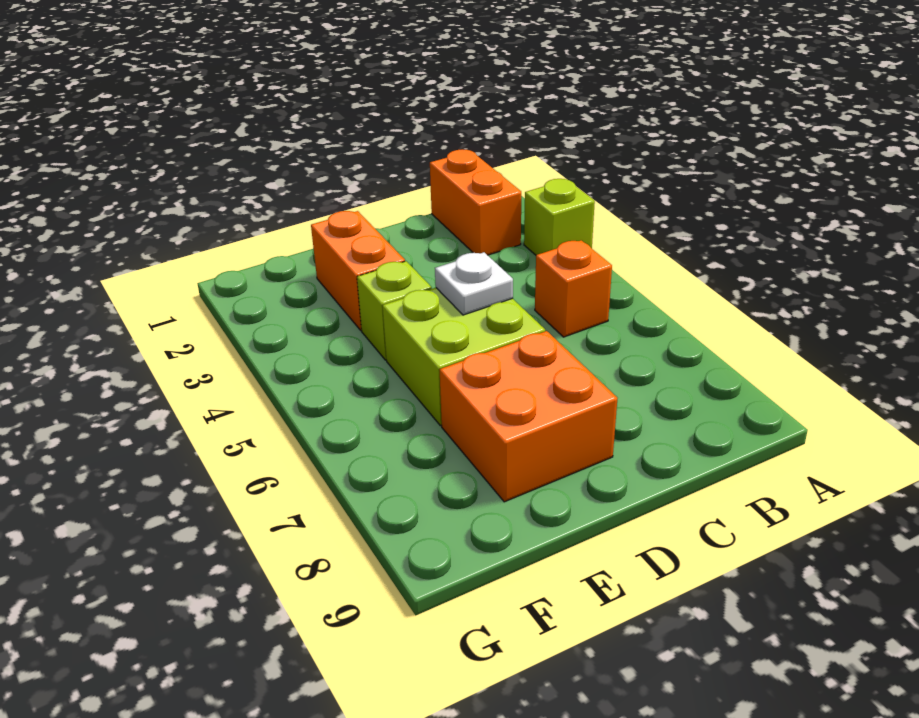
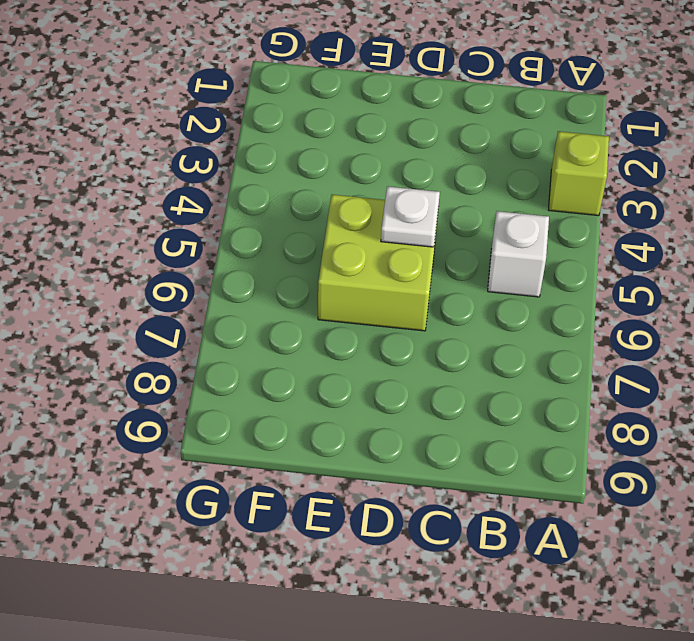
white brick B5 level 1 -> orange brick B5 level 1
none -> orange brick B1:B2 level 1
none -> orange brick D7:E8 level 1

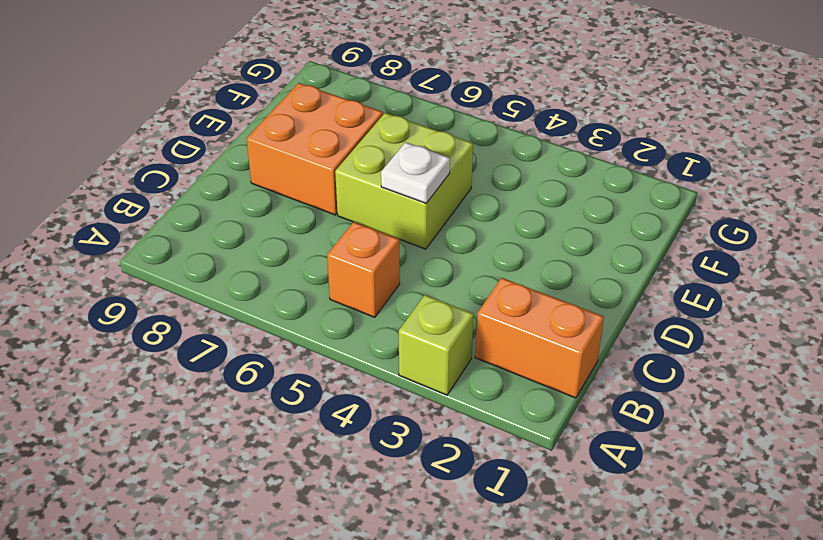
none -> orange brick E2:E3 level 1
none -> lime brick E4 level 1

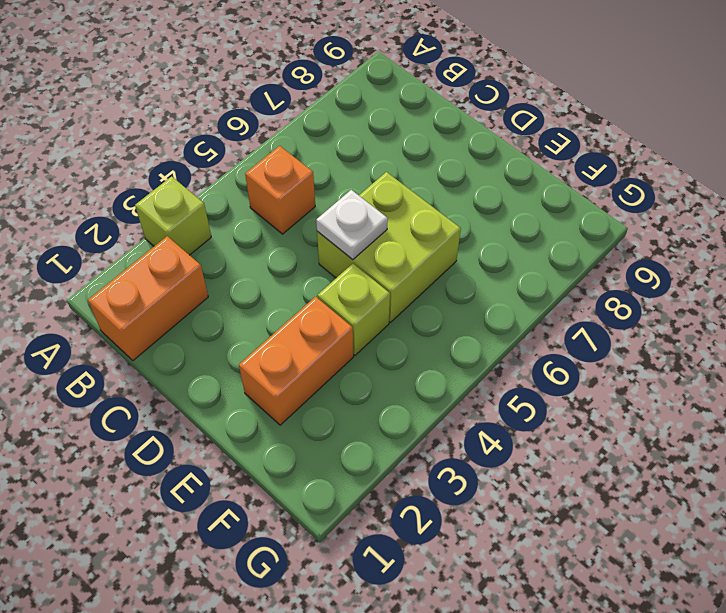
none -> orange brick D7:E8 level 1

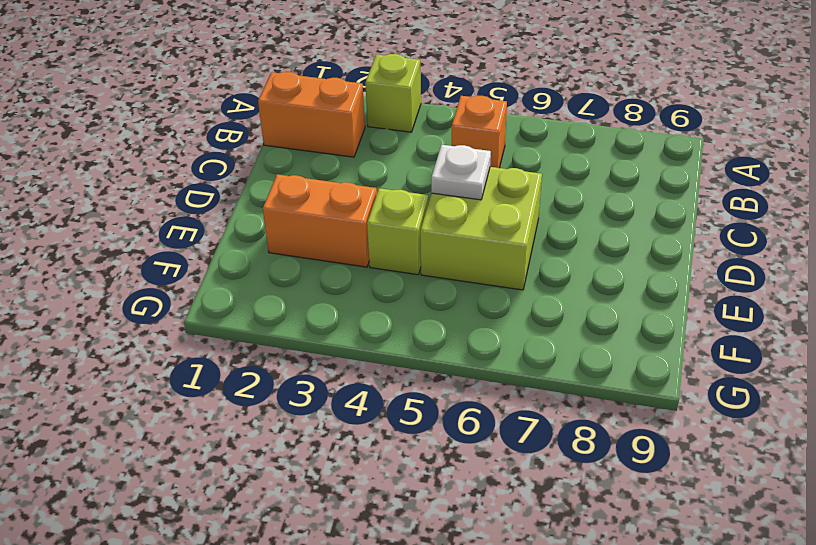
none -> orange brick D7:E8 level 1

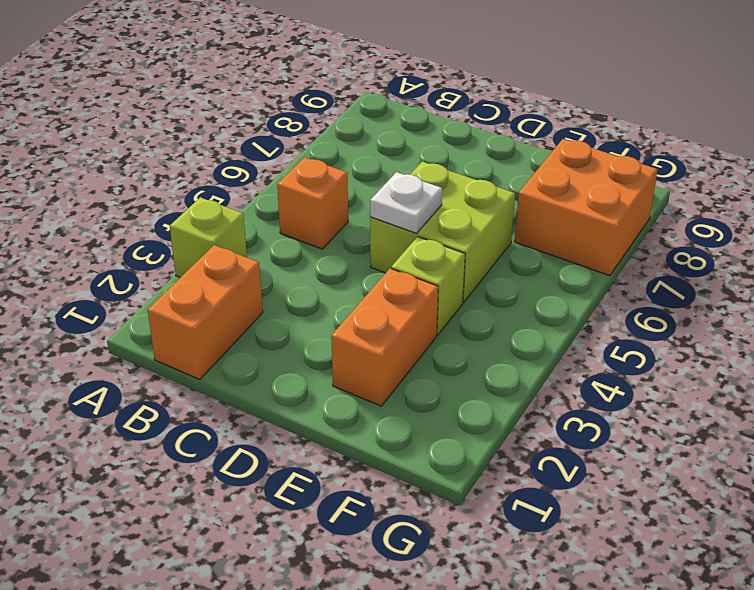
orange brick F7:G8 level 1 -> orange brick D7:E8 level 1

